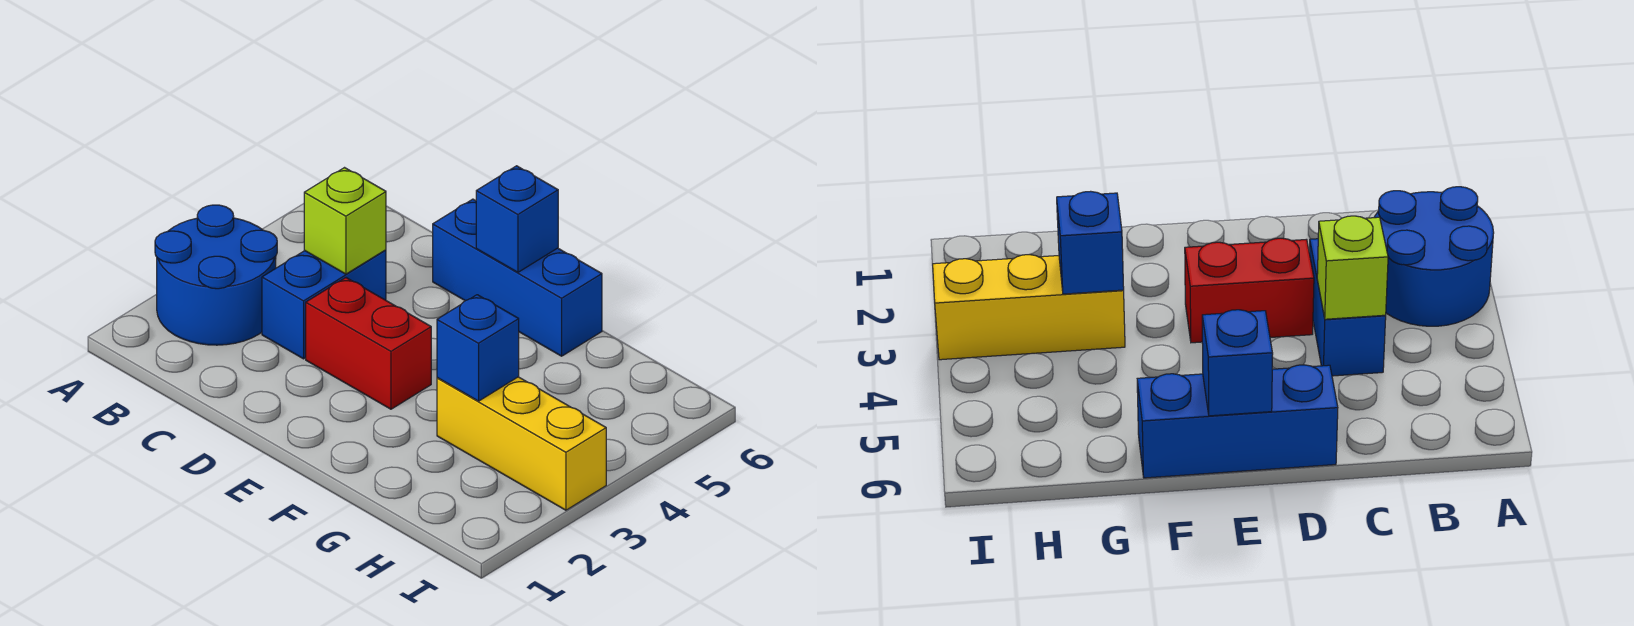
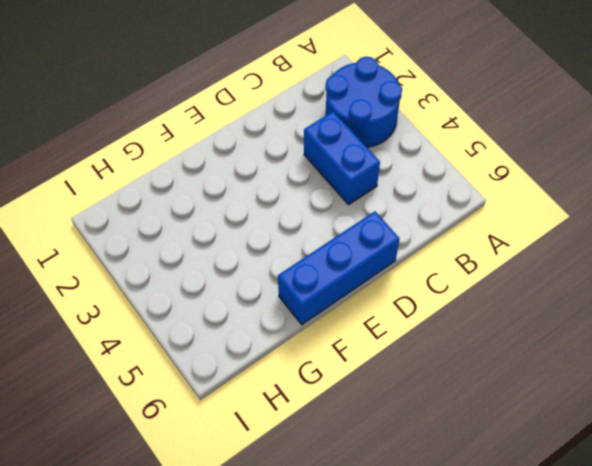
none -> red brick D3:E3 level 1
none -> yellow brick G3:I3 level 1

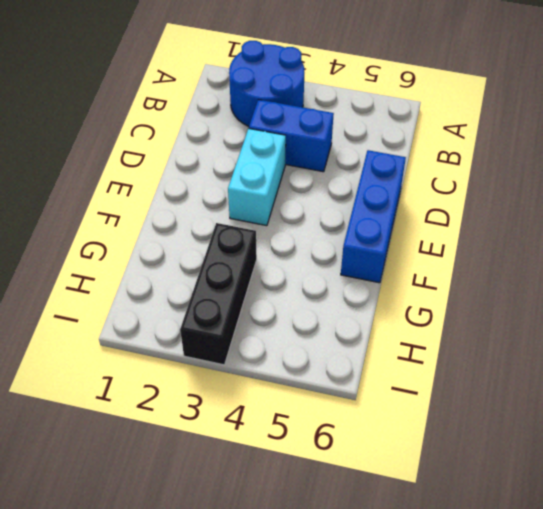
cyan brick D3:E3 level 1 -> red brick D3:E3 level 1
black brick G3:I3 level 1 -> yellow brick G3:I3 level 1
none -> lime brick C4 level 2
none -> blue brick E6 level 2

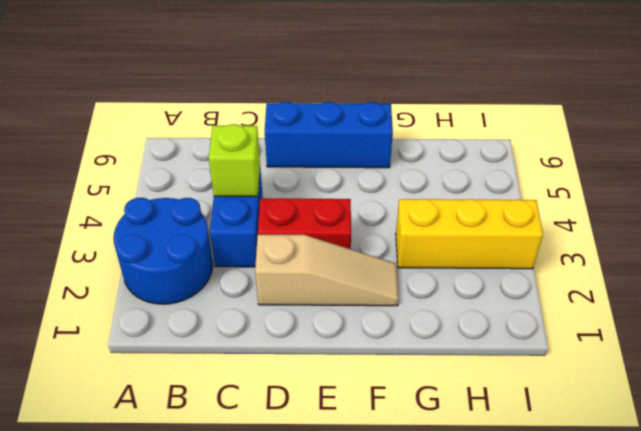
tan slope D2:F2 level 1 top D -> none
none -> blue brick E6 level 2
none -> blue brick G3 level 2

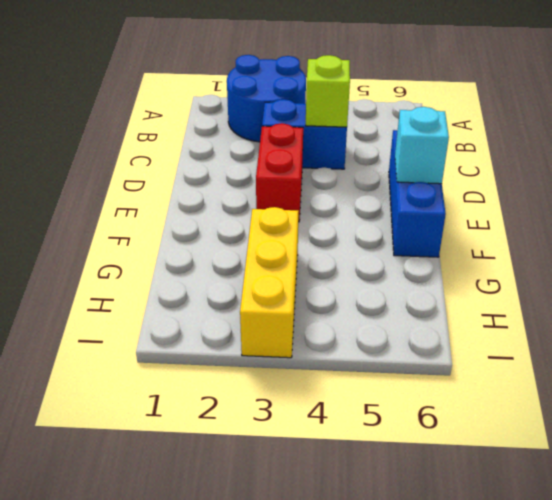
cyan brick E6 level 2 -> blue brick E6 level 2
none -> blue brick G3 level 2

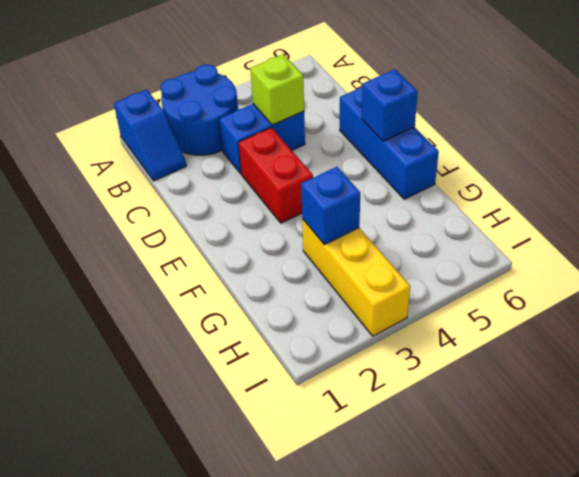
blue slope A1:B1 level 1 top A -> none

